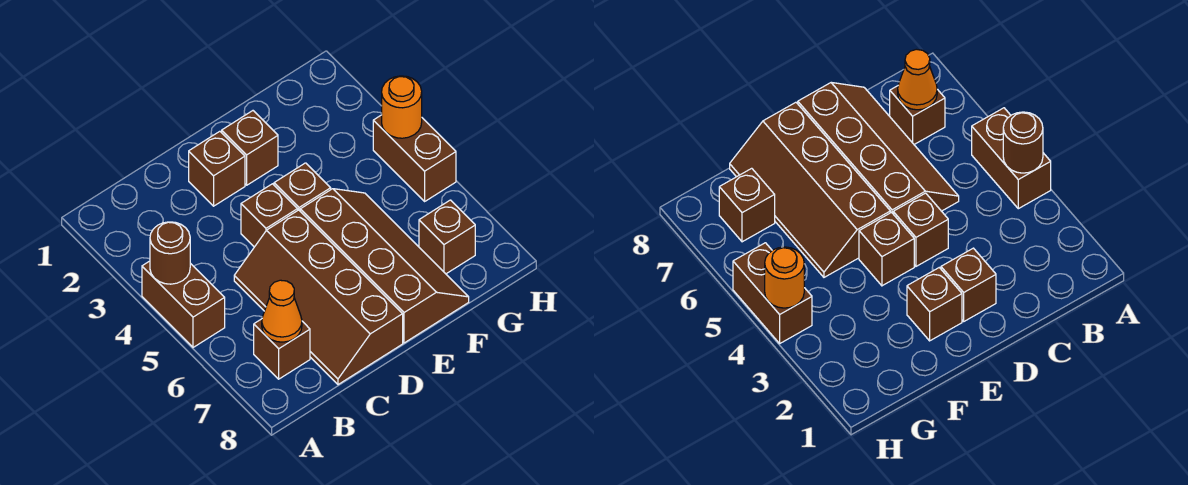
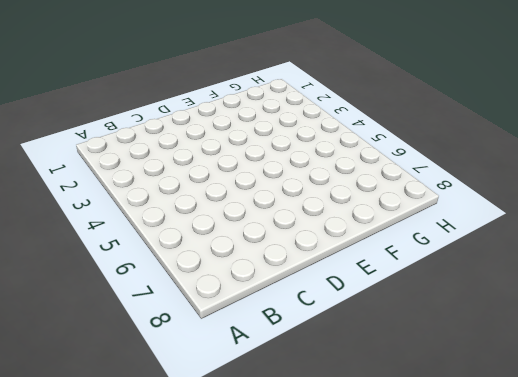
none -> brown brick A4:A5 level 1
none -> brown brick B7 level 1
none -> brown slope C5:D8 level 1 top D

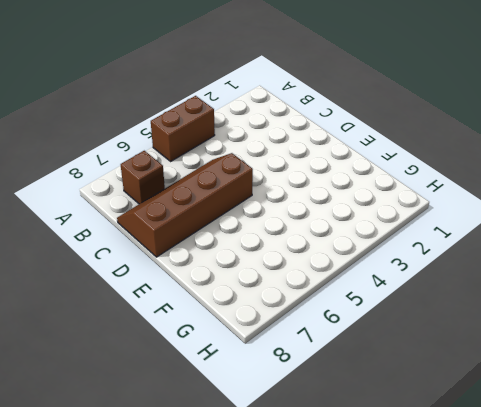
none -> brown brick D2 level 1
none -> brown brick D4 level 1
none -> brown brick E2 level 1

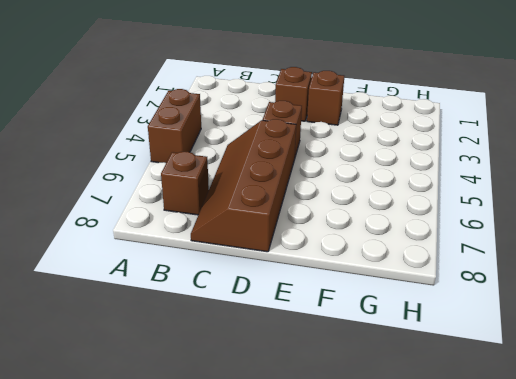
none -> brown brick E4 level 1
none -> brown slope E5:F8 level 1 top E
none -> brown brick G7 level 1

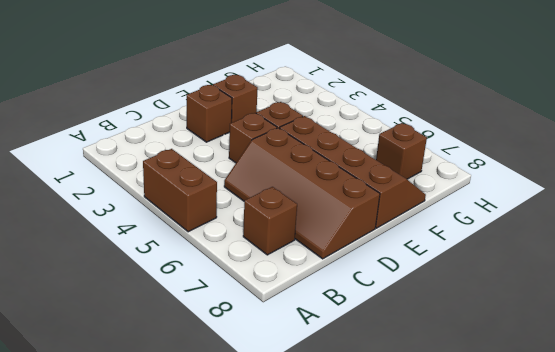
none -> brown brick H4:H5 level 1
none -> brown round brick A4 level 2
none -> orange cone B7 level 2

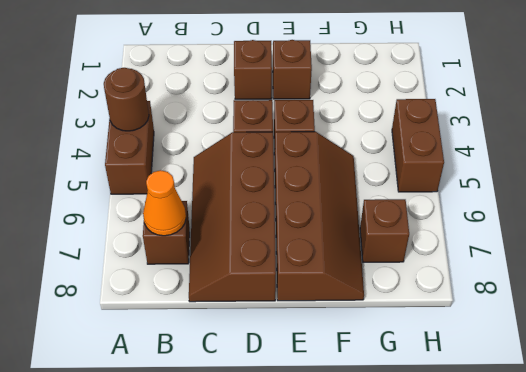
none -> orange round brick H4 level 2

